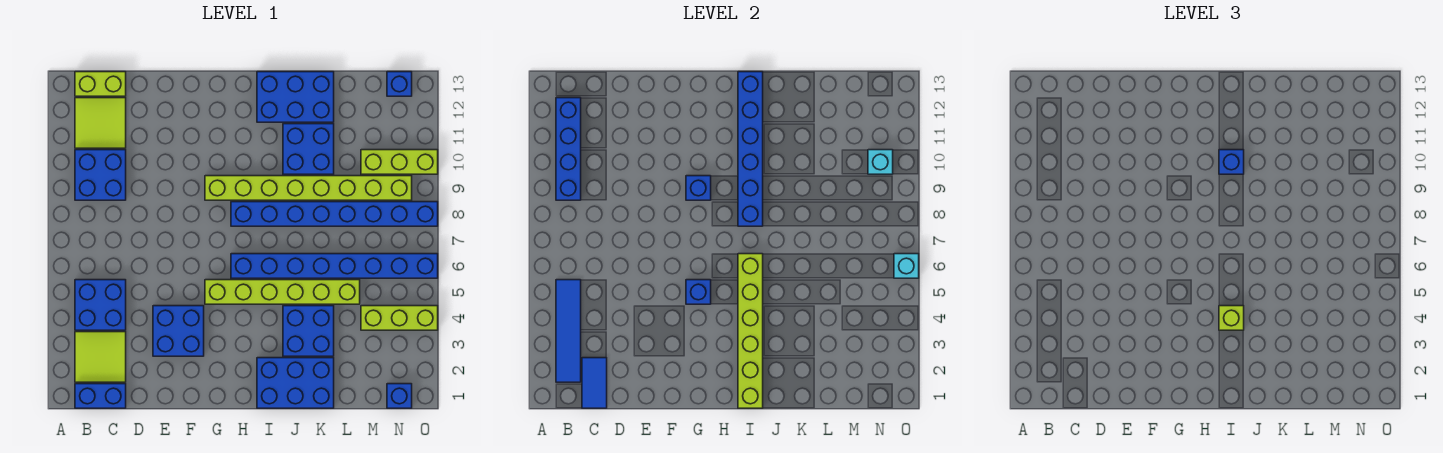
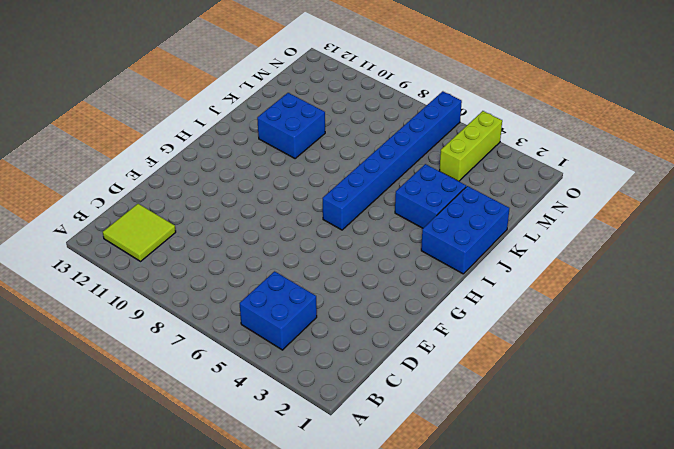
none -> blue brick B1:C1 level 1
none -> lime tile B2:C3 level 1
none -> blue brick B9:C10 level 1
none -> lime brick B13:C13 level 1

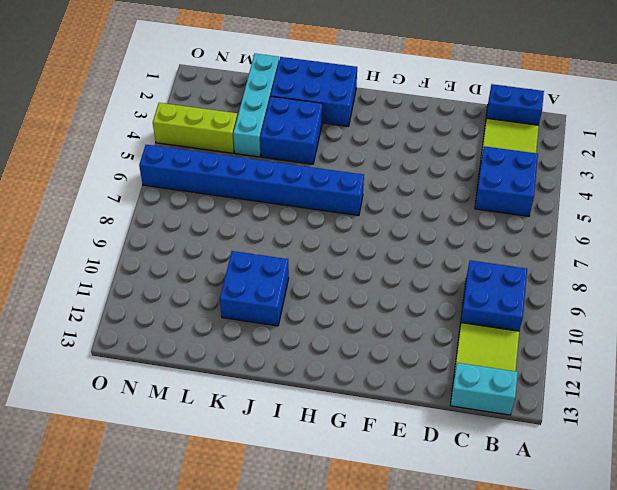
cyan brick B13:C13 level 1 -> lime brick B13:C13 level 1
cyan brick L1:L4 level 1 -> none
none -> blue brick E3:F4 level 1
none -> lime brick G5:L5 level 1
none -> lime brick G9:N9 level 1
none -> blue brick H8:O8 level 1

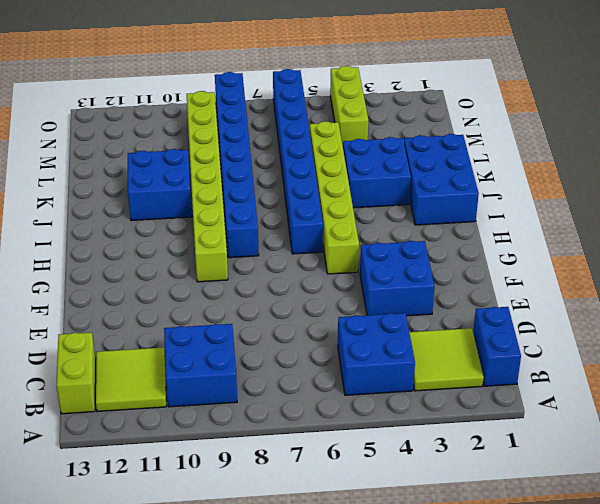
none -> blue brick I12:K13 level 1
none -> lime brick M10:O10 level 1
none -> blue brick N1 level 1
none -> blue brick N13 level 1

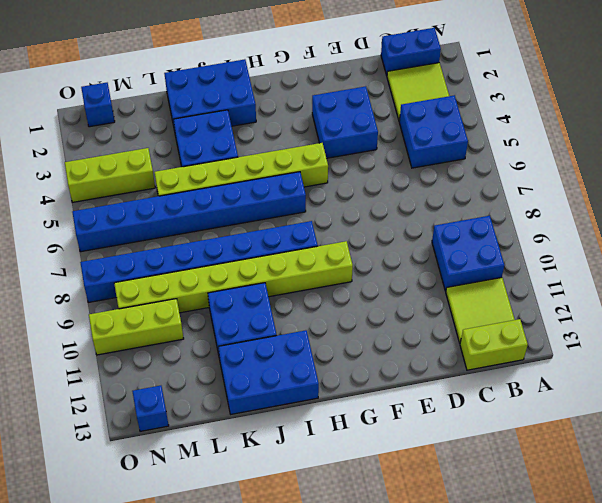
none -> blue tile B2:B5 level 2
none -> blue brick B9:B12 level 2
none -> blue tile C1:C2 level 2
none -> blue brick G5 level 2

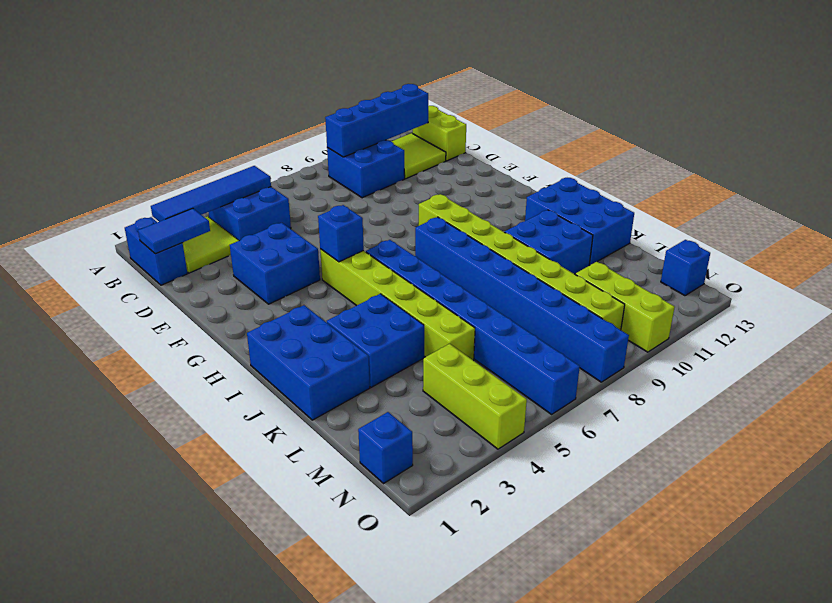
none -> blue brick G9 level 2
none -> lime brick I1:I6 level 2
none -> blue brick I8:I13 level 2
none -> cyan brick N10 level 2

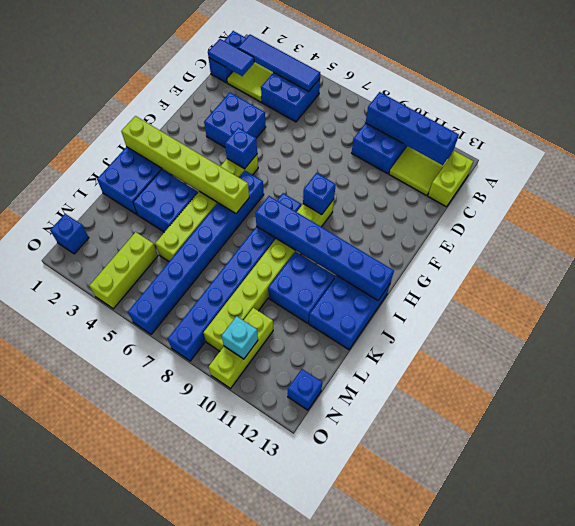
none -> cyan brick O6 level 2
none -> lime brick I4 level 3
none -> blue brick I10 level 3

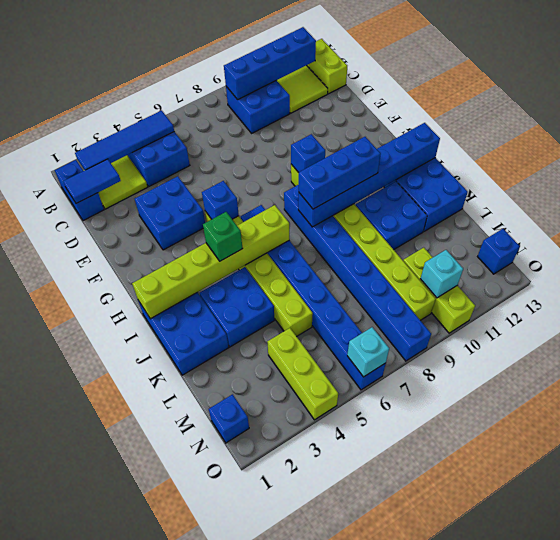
green brick I4 level 3 -> lime brick I4 level 3
blue brick I8:I10 level 3 -> blue brick I10 level 3

